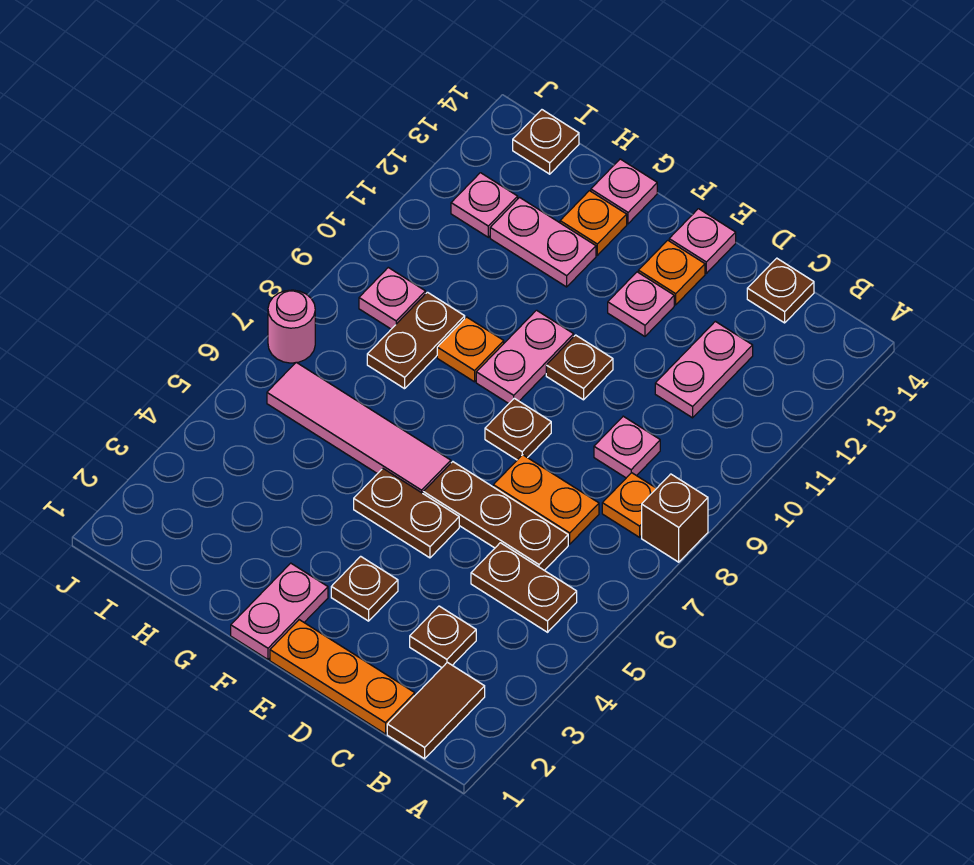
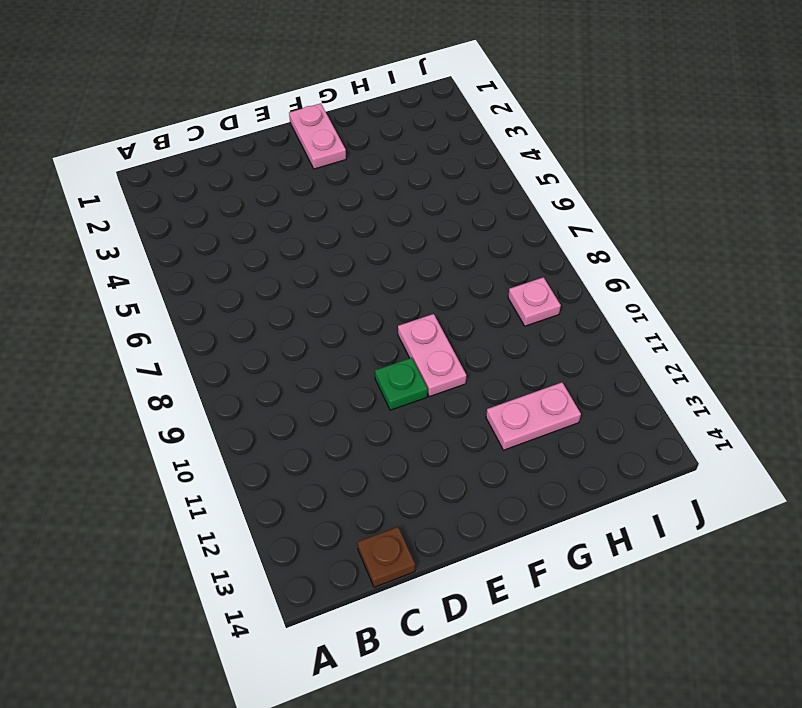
green plate E10 level 1 -> brown plate E10 level 1
none -> brown brick A8 level 1
none -> brown tile B1:B2 level 1
none -> brown plate B5:C5 level 1
none -> orange plate B8 level 1

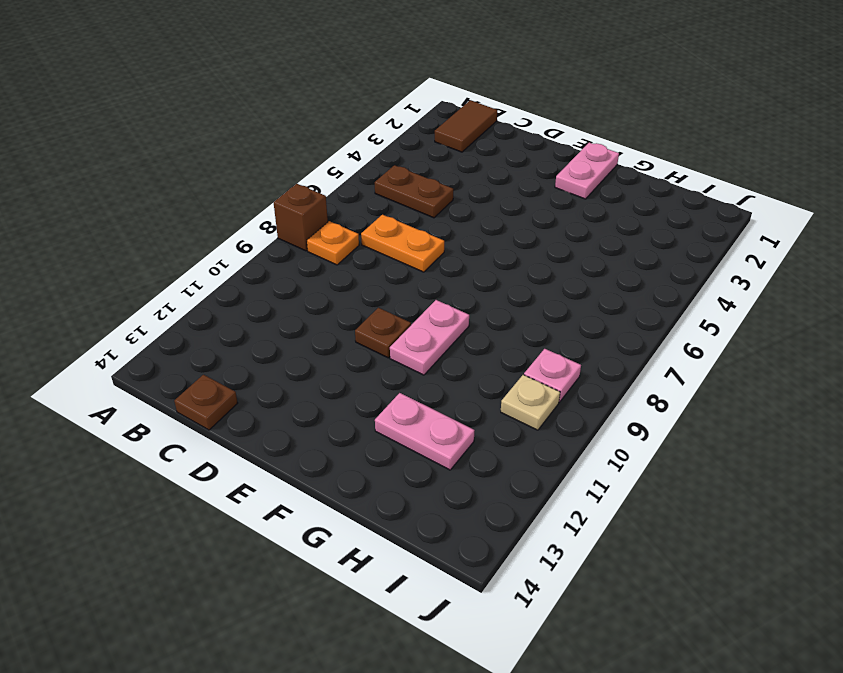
tan plate I10 level 1 -> none
none -> orange plate C1:E1 level 1
none -> brown plate C3 level 1
none -> brown plate C6:E6 level 1
none -> pink plate C9 level 1

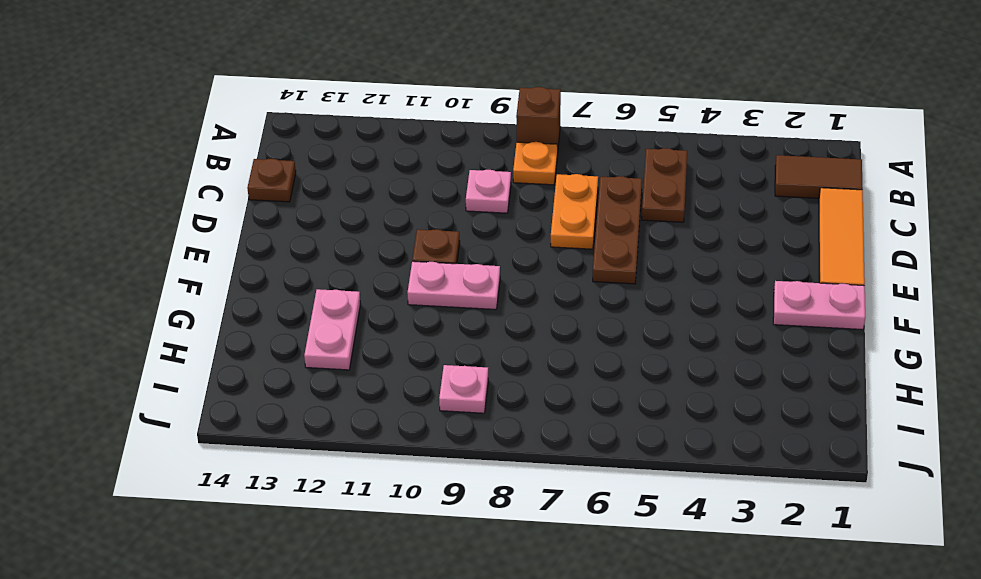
orange tile C1:E1 level 1 -> orange plate C1:E1 level 1
none -> brown plate C3 level 1
none -> pink plate C11:C12 level 1
none -> brown plate E3 level 1
none -> brown plate E5:F5 level 1

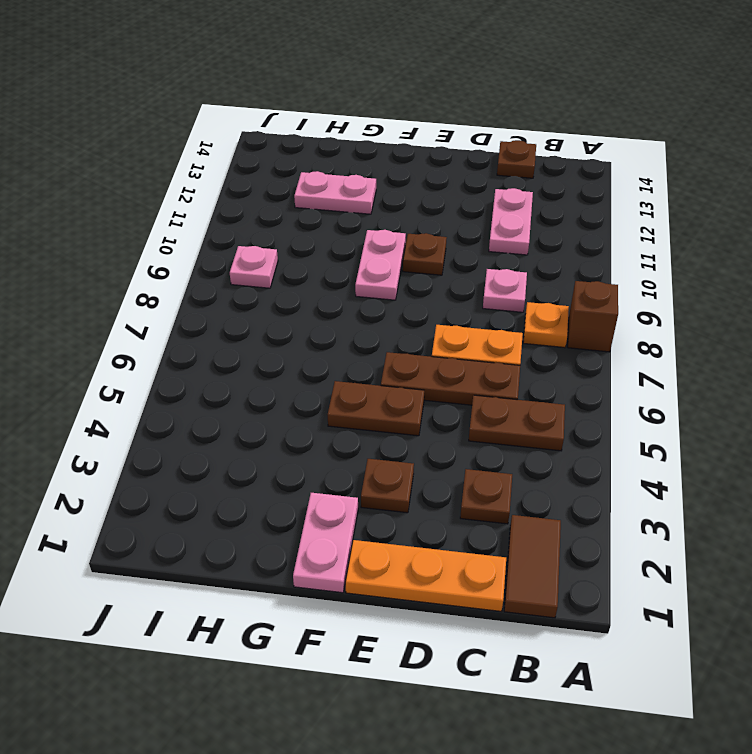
none -> brown plate E8 level 1
none -> pink plate E12 level 1
none -> orange plate E13 level 1
none -> pink plate E14 level 1

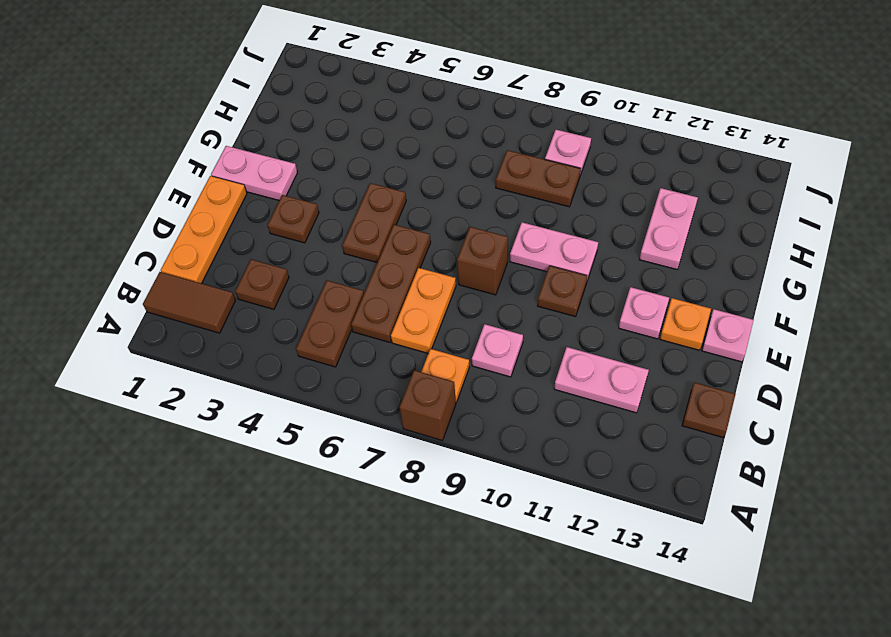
brown brick E8 level 1 -> brown plate E8 level 1
none -> pink tile F6:I6 level 1
none -> orange plate G9 level 1
none -> orange plate G13 level 1
none -> pink plate G14 level 1

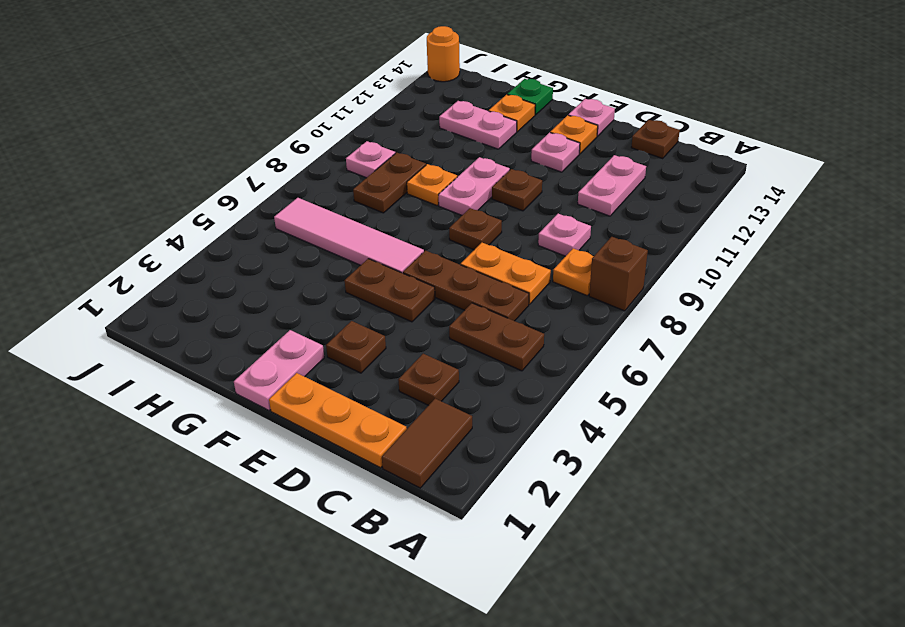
green plate G14 level 1 -> pink plate G14 level 1
orange round brick J14 level 1 -> none
none -> pink plate I12 level 1
none -> brown plate I14 level 1
none -> pink round brick J7 level 1

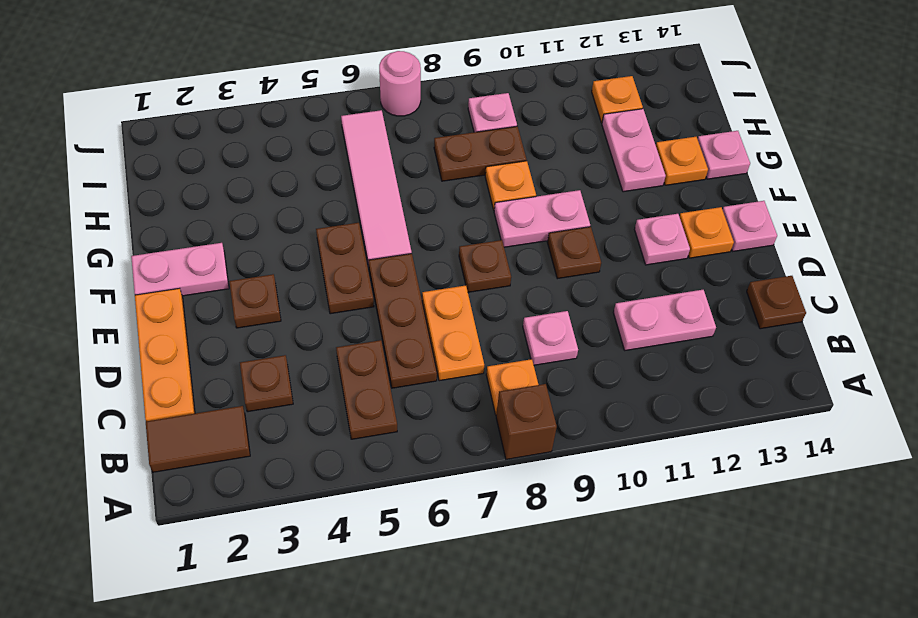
orange plate I12 level 1 -> pink plate I12 level 1
none -> brown plate I14 level 1

